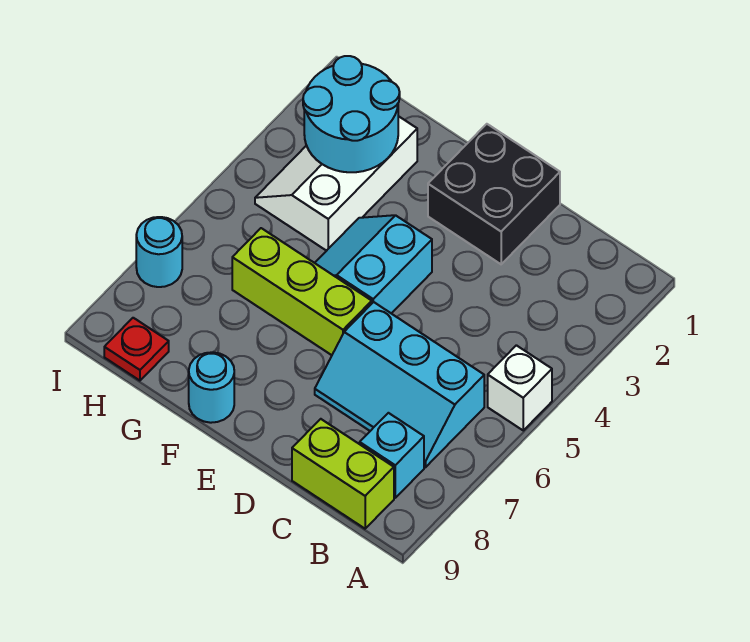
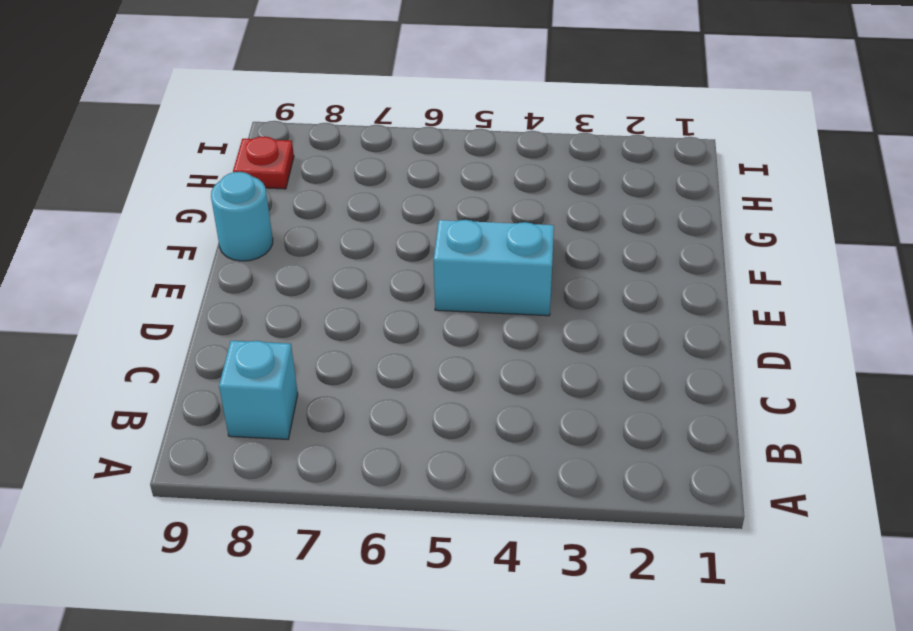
none -> white brick A5 level 1
none -> cyan slope B6:D7 level 1 top 6
none -> lime brick B9:C9 level 1

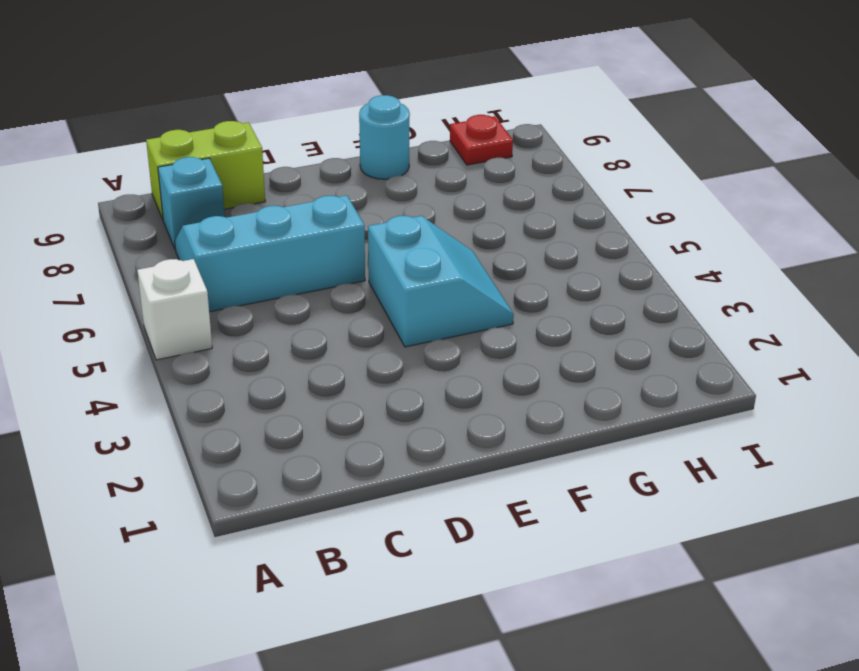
none -> black brick D1:E2 level 1
none -> lime brick E6:G6 level 1
none -> white slope G2:H4 level 1 top G

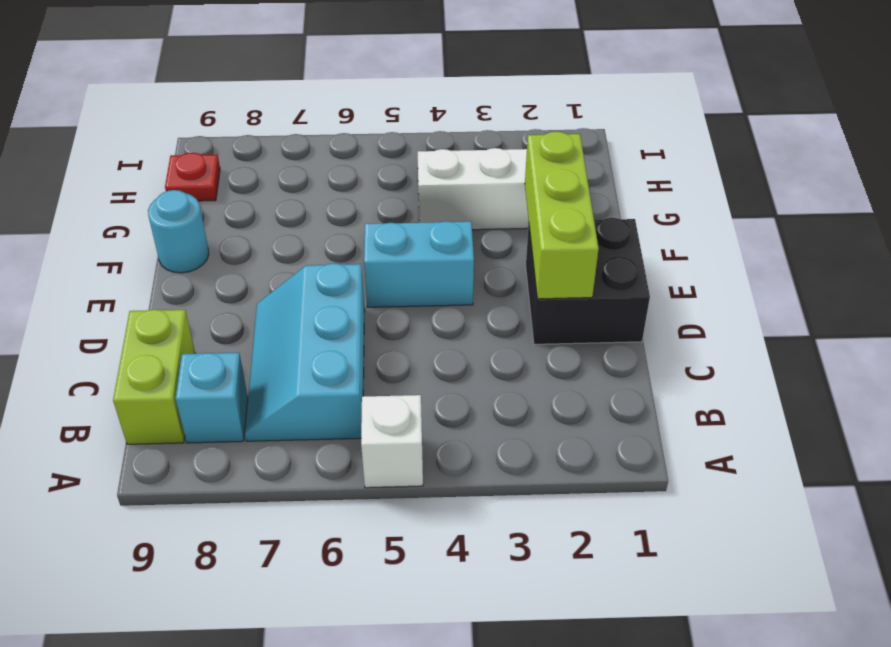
lime brick D2:F2 level 2 -> lime brick E6:G6 level 1
none -> cyan round brick I7 level 1
none -> cyan round brick G2:H3 level 2

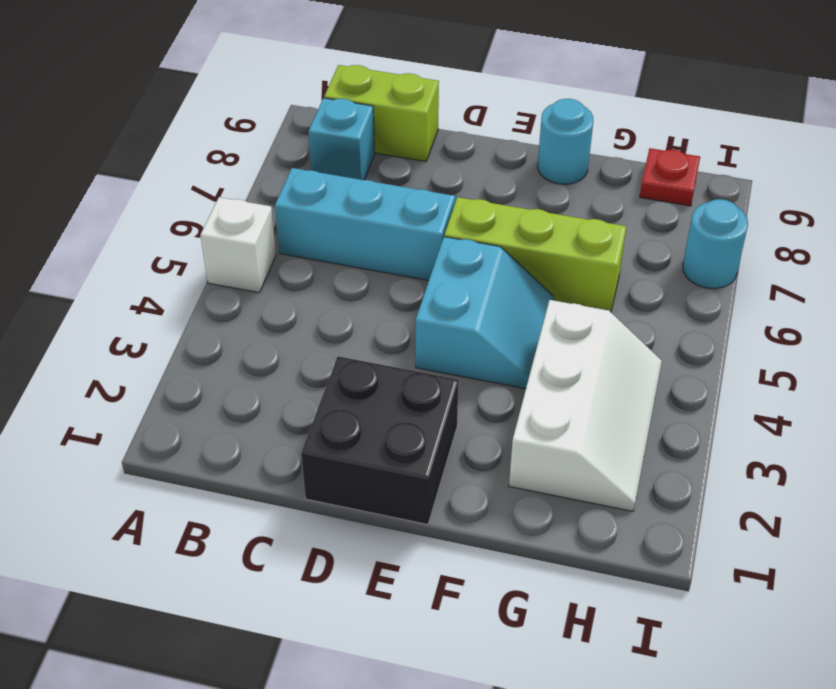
none -> cyan round brick G2:H3 level 2

